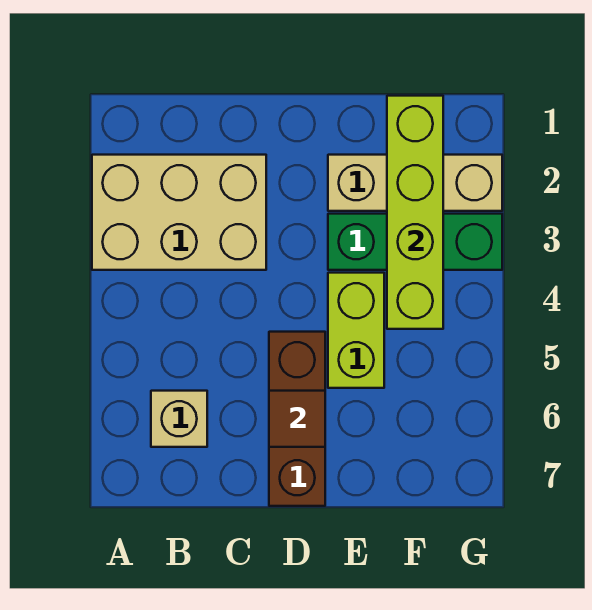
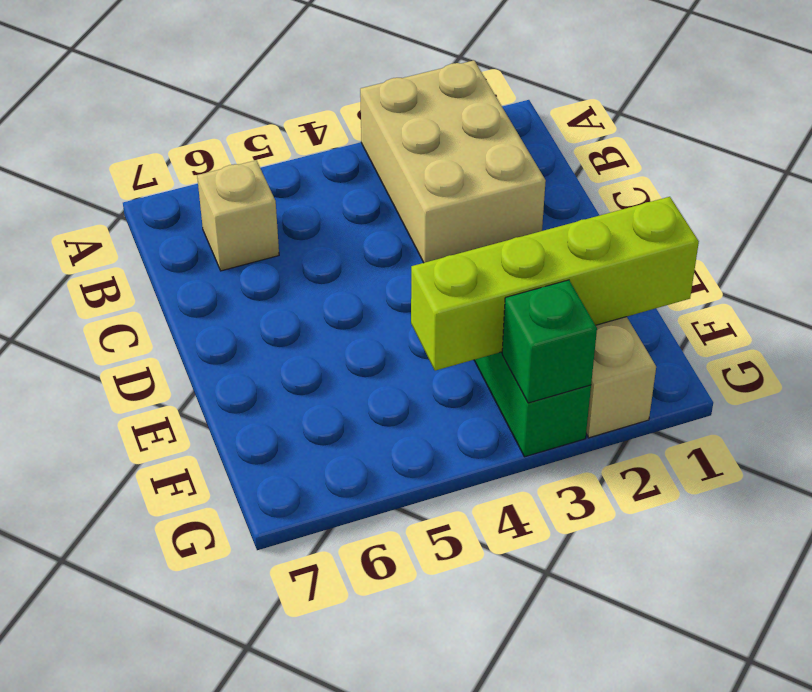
green brick G3 level 2 -> none
none -> brown brick D5:D7 level 1
none -> lime brick E4:E5 level 1

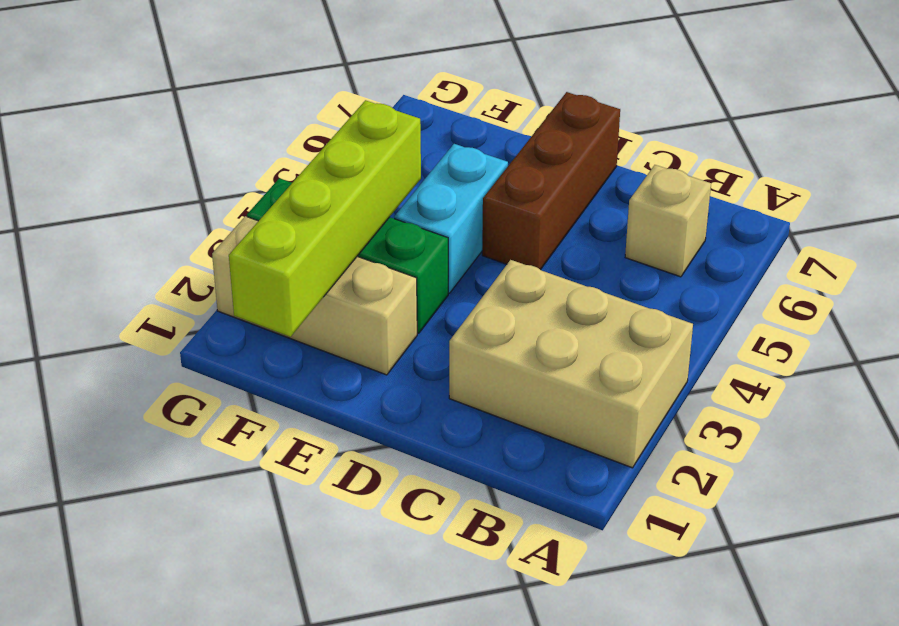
cyan brick E4:E5 level 1 -> lime brick E4:E5 level 1
none -> brown tile D6 level 2

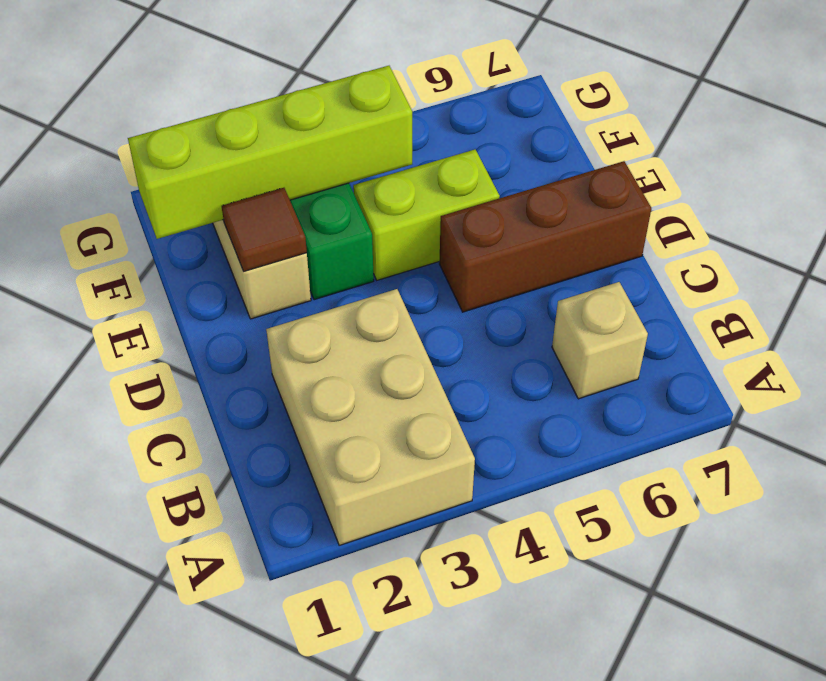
brown tile E2 level 2 -> brown tile D6 level 2

